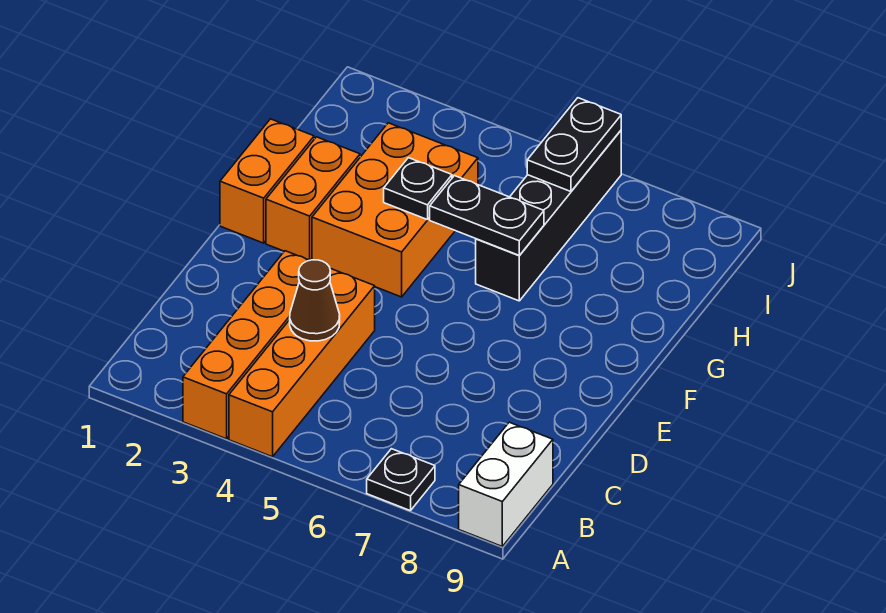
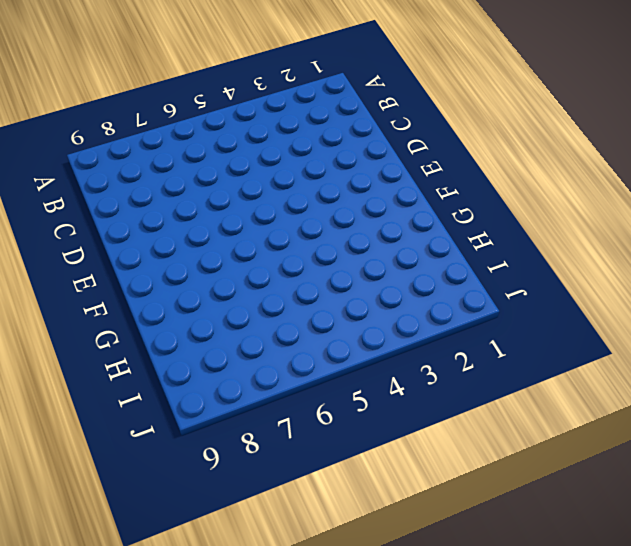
none -> orange brick A3:D3 level 1
none -> orange brick A4:D4 level 1
none -> black plate A7 level 1

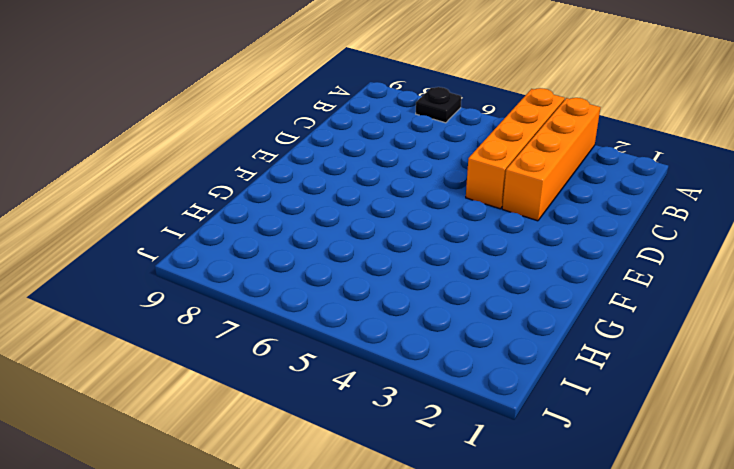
none -> white brick A9:B9 level 1
none -> orange brick F1:G1 level 1
none -> orange brick F2:G2 level 1

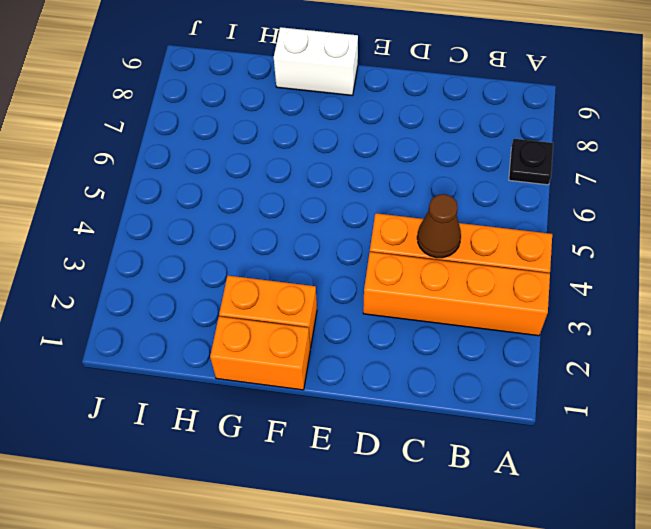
white brick F9:G9 level 1 -> white brick A9:B9 level 1
none -> orange brick F3:H4 level 1
none -> black brick G6:J6 level 1
none -> black plate G4 level 2

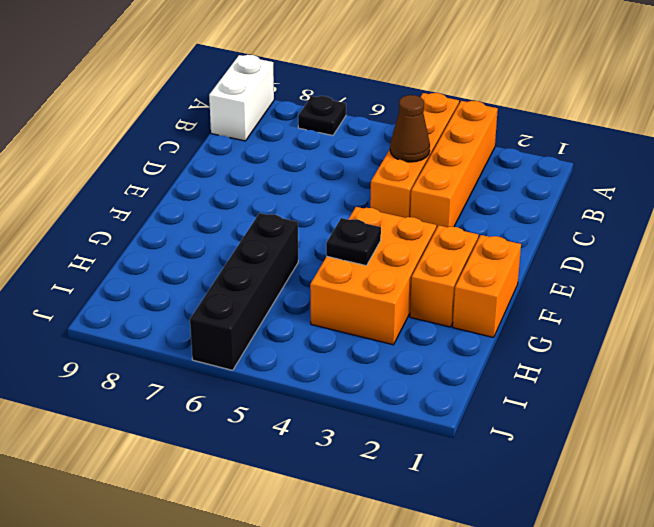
none -> black plate G5:G6 level 2
none -> black plate I6:J6 level 2

